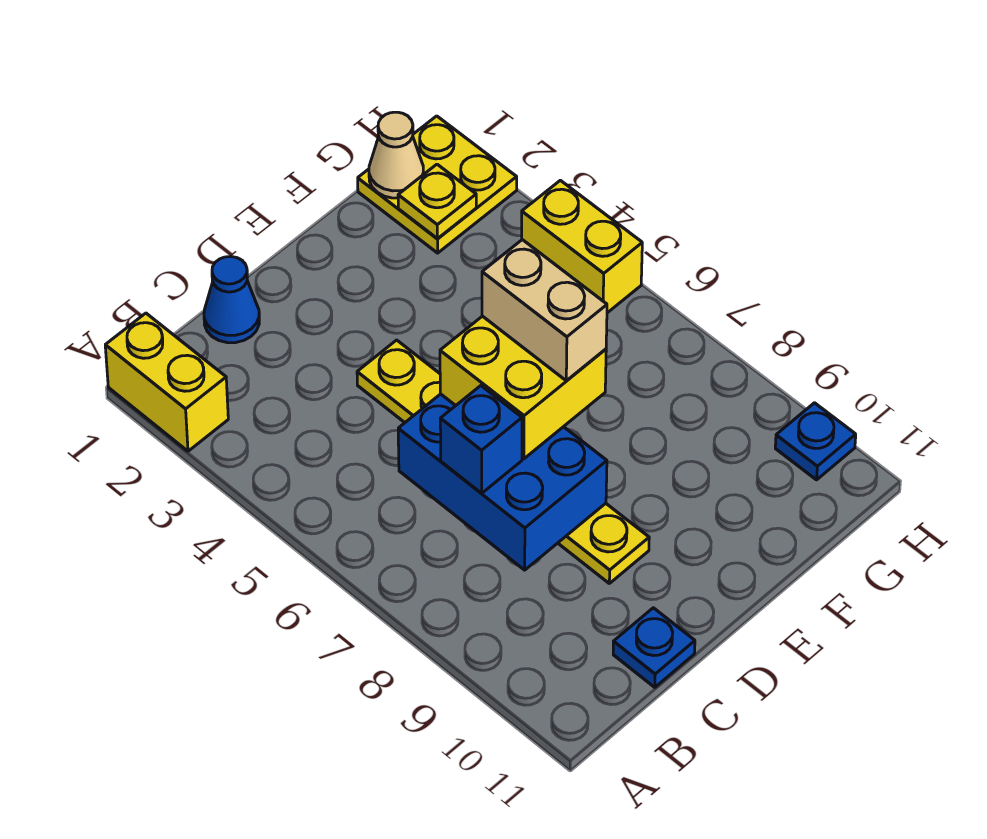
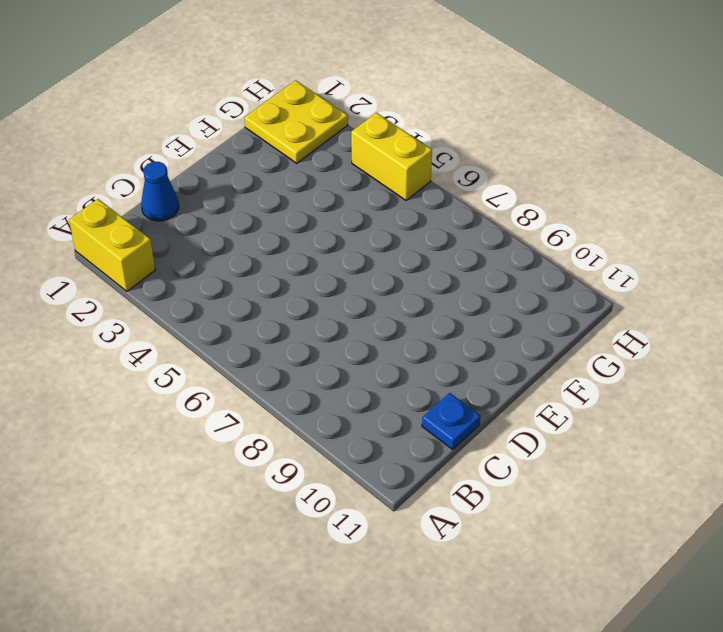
none -> yellow plate D4:D9 level 1
none -> blue plate H10 level 1
none -> blue brick C6:D8 level 2

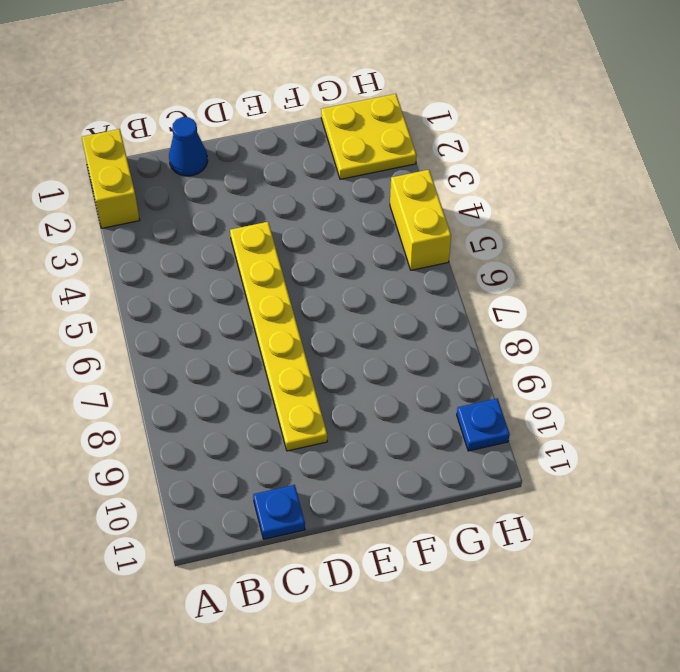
none -> blue brick C6:D8 level 2
none -> tan cone G1 level 2
none -> yellow plate G2 level 2

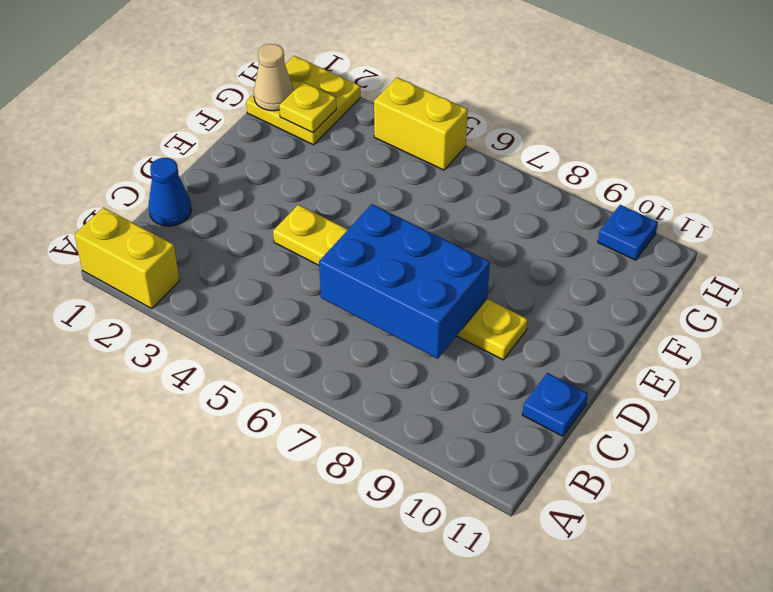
none -> blue brick C7 level 3
none -> yellow brick D6:E7 level 3
none -> tan brick E6:E7 level 4

